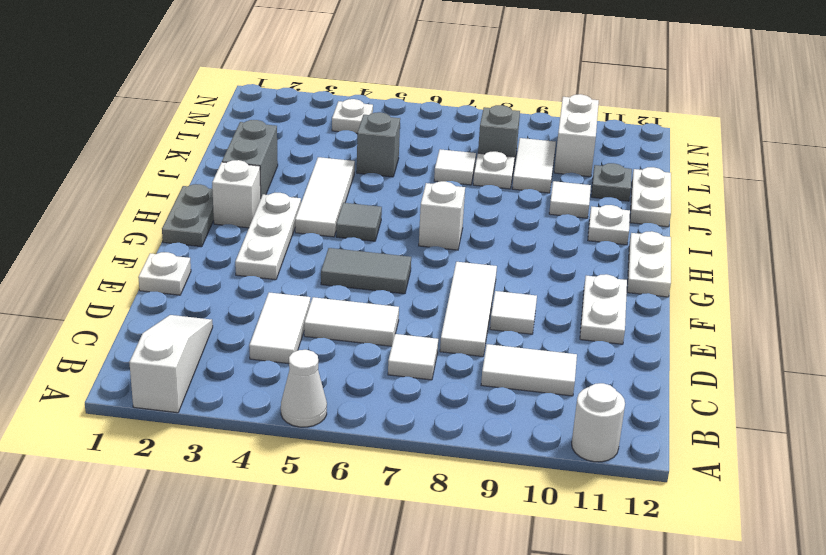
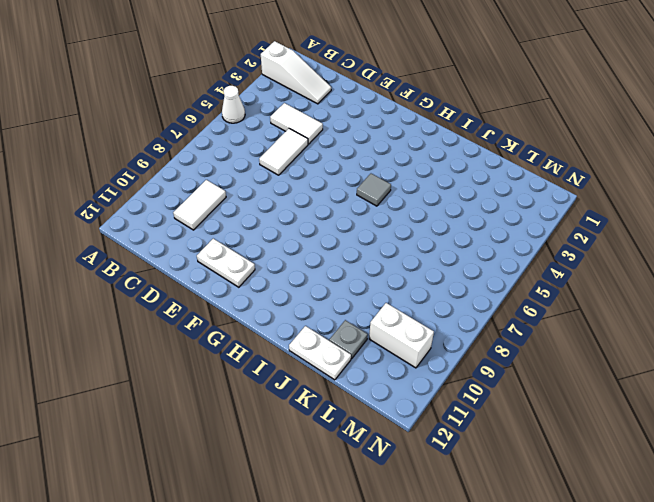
none -> white round brick A11 level 1
none -> white tile C7 level 1
none -> white tile D8:F8 level 1
none -> white plate E1 level 1

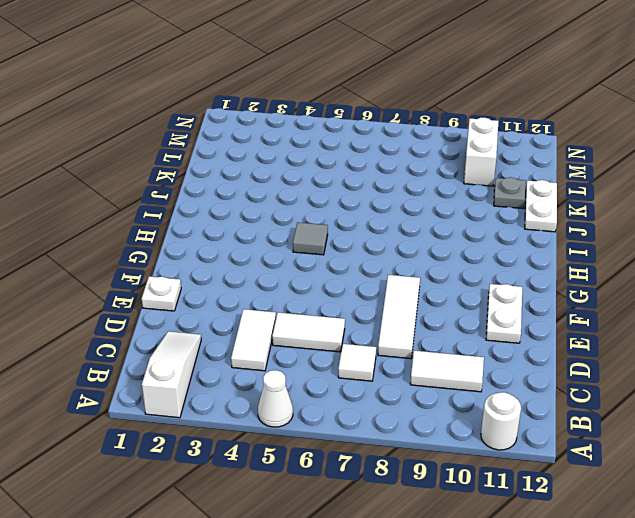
none -> white tile E9 level 1
none -> white plate F3:H3 level 1
none -> grey tile F5:F6 level 1
none -> grey plate G1:H1 level 1

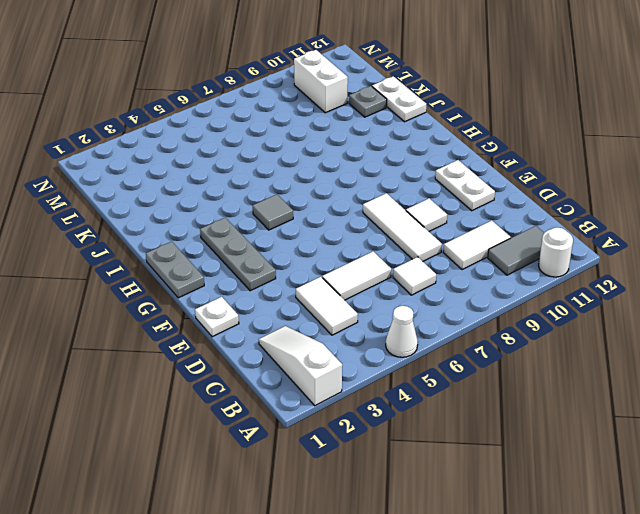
grey tile B10:B11 level 1 -> grey tile F5:F6 level 1
grey plate F3:H3 level 1 -> white plate F3:H3 level 1
none -> white plate G12:H12 level 1
none -> white brick H2 level 1
none -> white tile H4:J4 level 1
none -> white brick H7 level 1

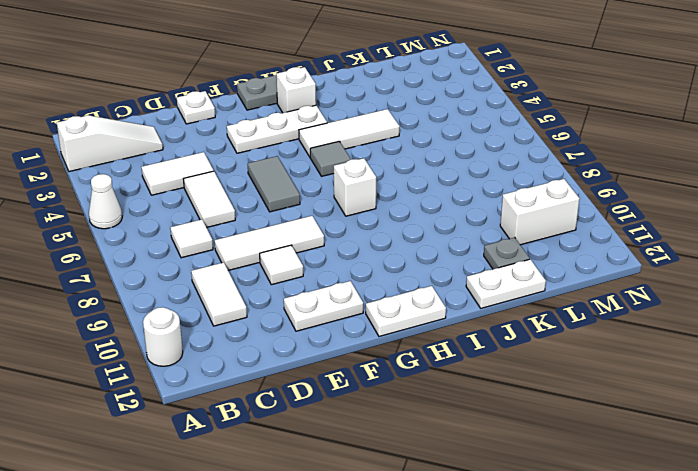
none -> grey brick I2:J2 level 1
none -> white plate I11 level 1
none -> white tile J10 level 1
none -> grey brick K5 level 1

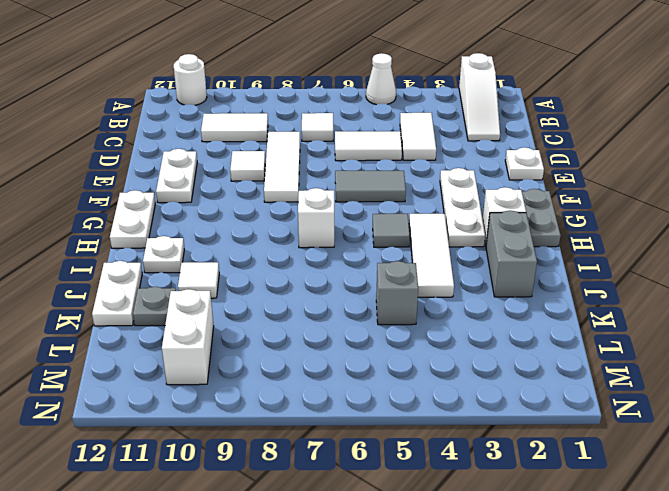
none -> white tile K7 level 1
none -> white plate K8 level 1
none -> white tile K9:L9 level 1
none -> grey brick L8 level 1

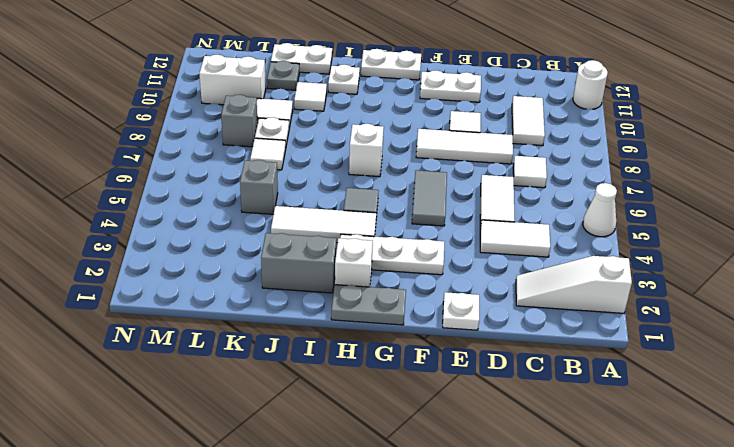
none -> white plate M4 level 1

